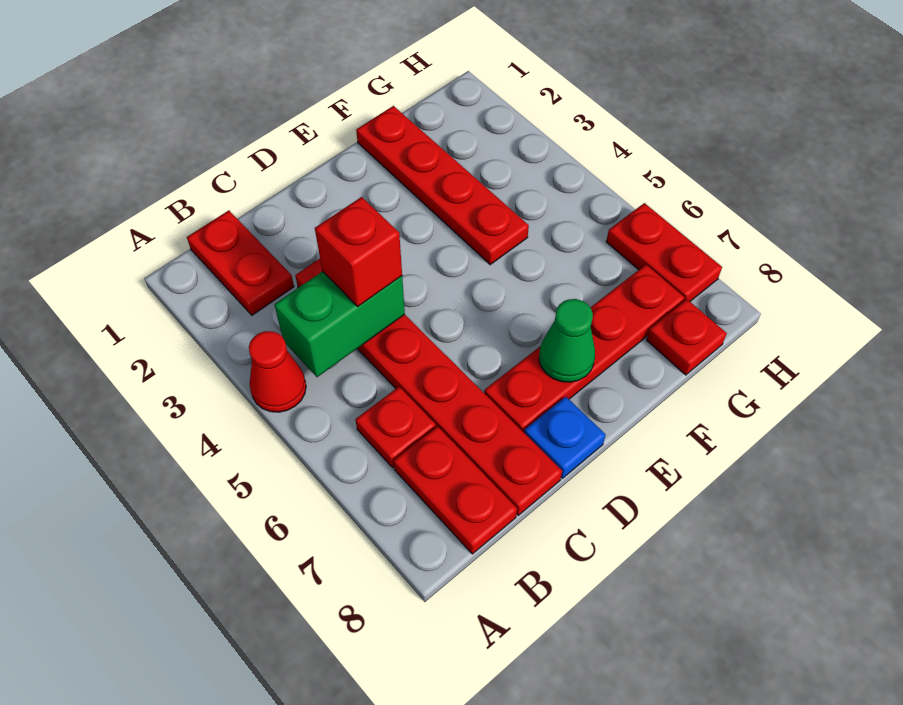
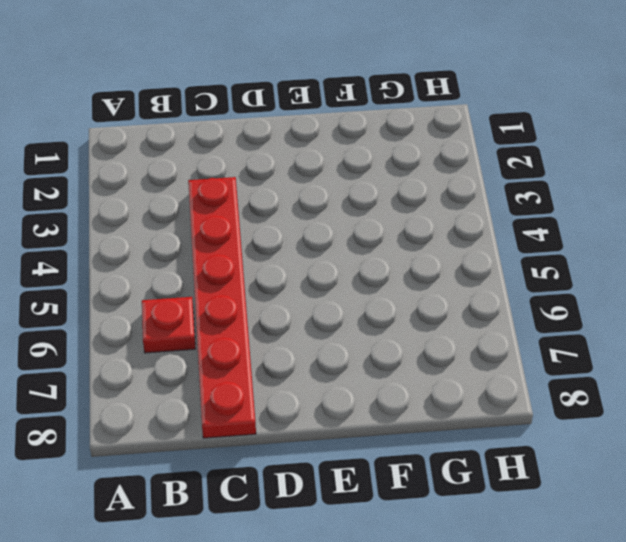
none -> red cone A4 level 1
none -> red plate B1:B2 level 1
none -> red plate B7:B8 level 1

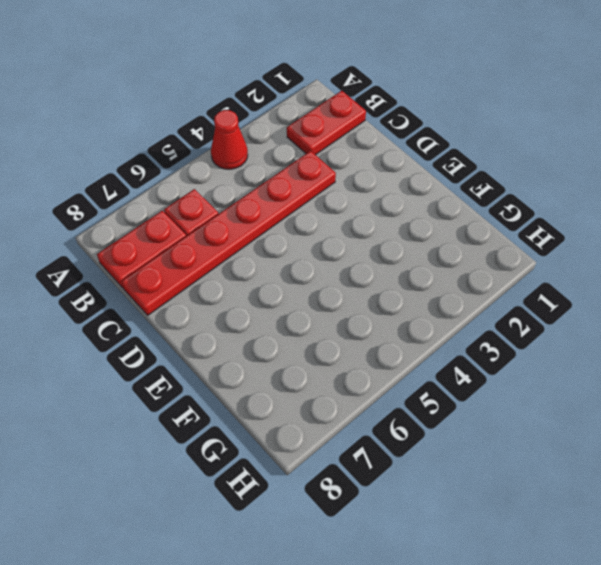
none -> red plate D7:G7 level 1
none -> blue plate D8 level 1
none -> red plate F1:F4 level 1

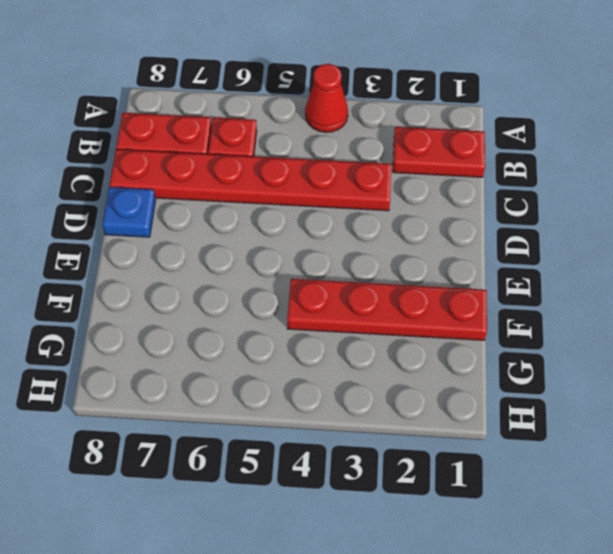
none -> red plate D7:G7 level 1
none -> red plate G8 level 1
none -> red plate H6:H7 level 1

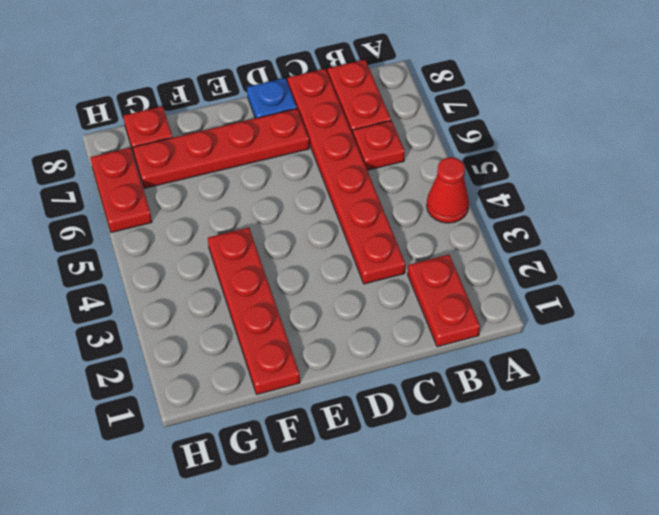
none -> green brick B4:C4 level 2
none -> green cone E7 level 2
none -> red brick C4 level 3

